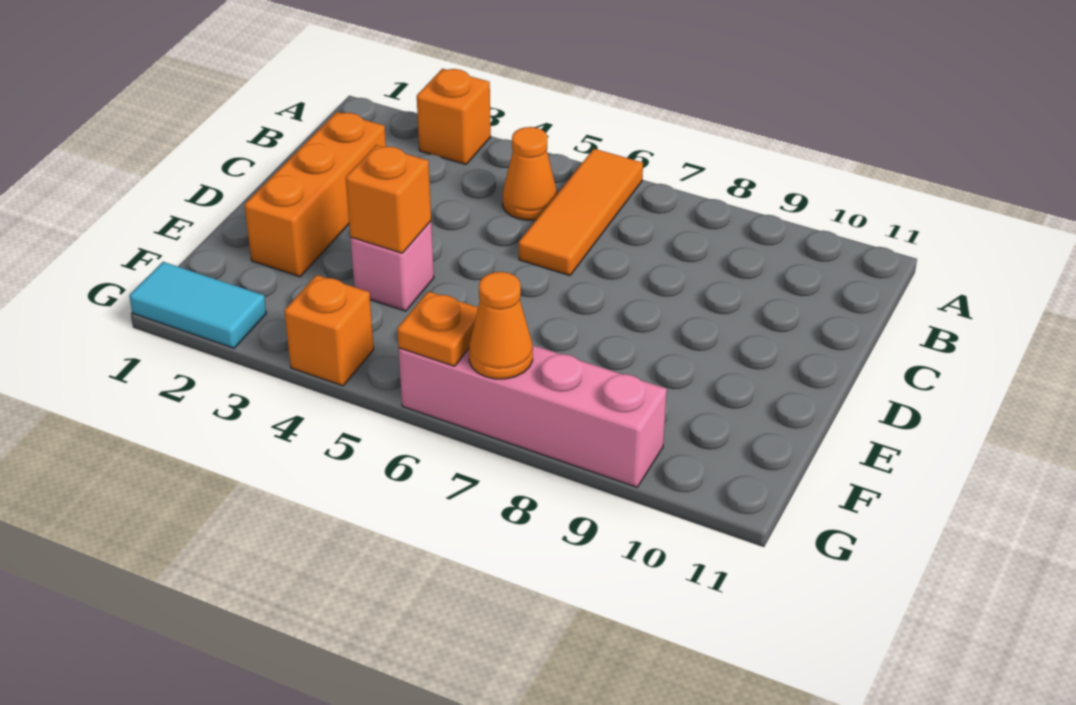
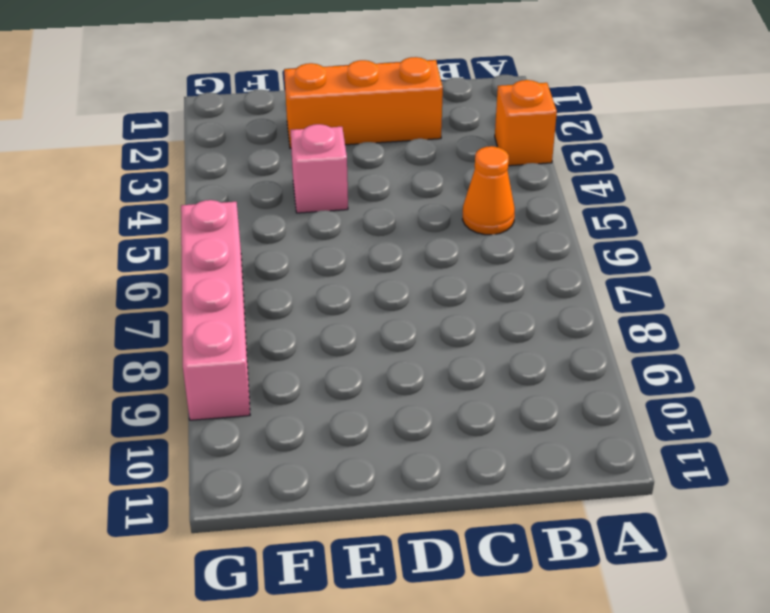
none -> orange tile A6:C6 level 1
none -> cyan tile G1:G2 level 1

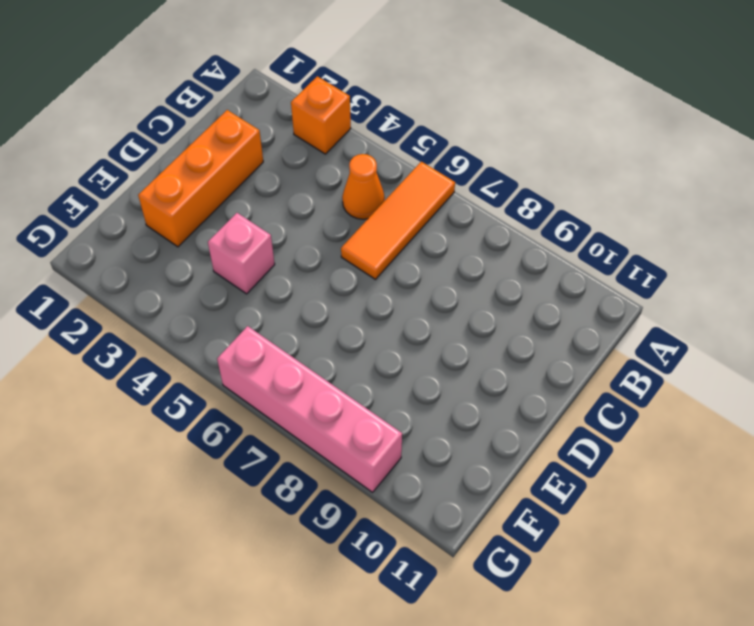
none -> cyan tile G1:G2 level 1
none -> orange brick G4 level 1

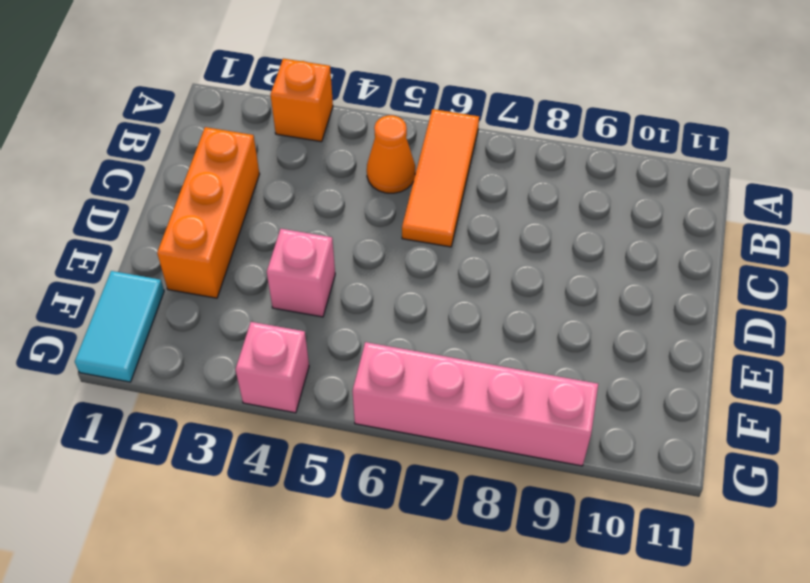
cyan tile F1:G1 level 1 -> cyan tile G1:G2 level 1
pink brick G4 level 1 -> orange brick G4 level 1
none -> orange brick E4 level 2
none -> orange plate G6 level 2

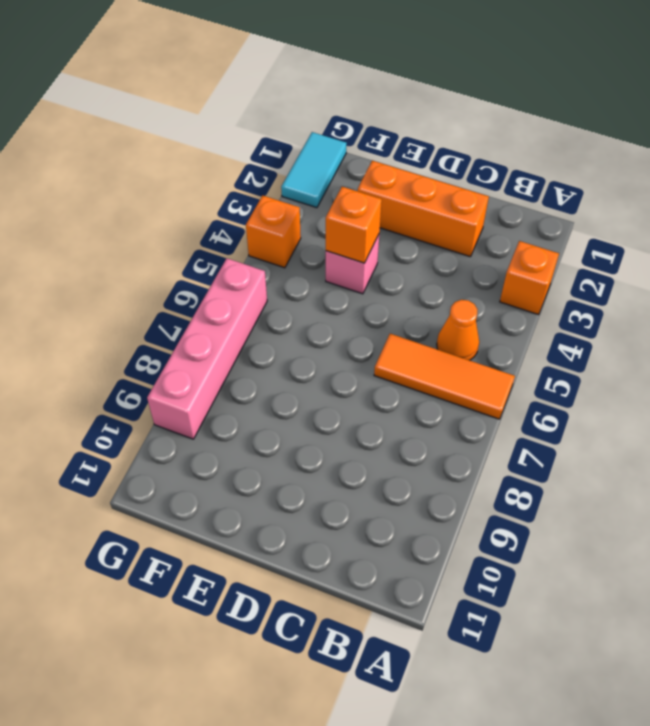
none -> orange plate G6 level 2
none -> orange cone G7 level 2

